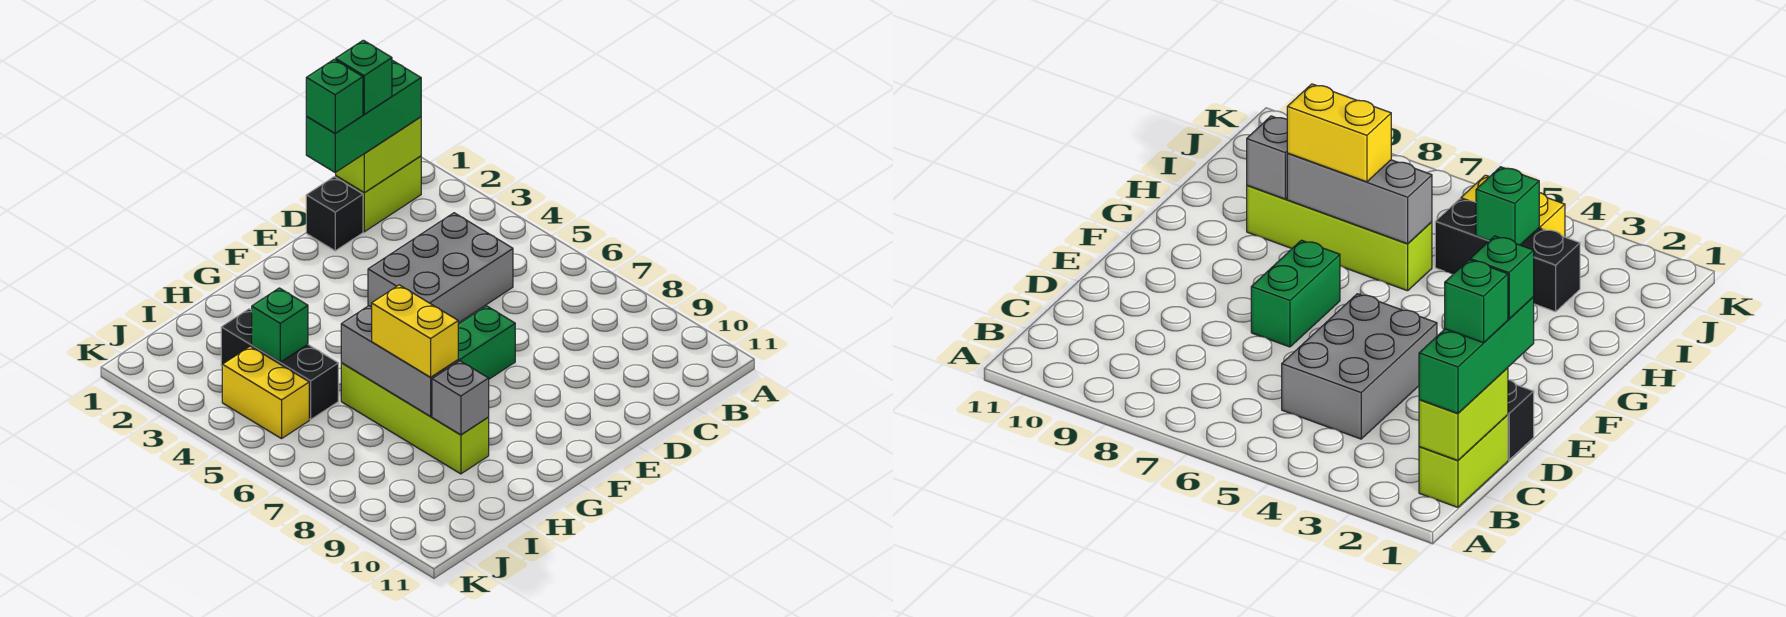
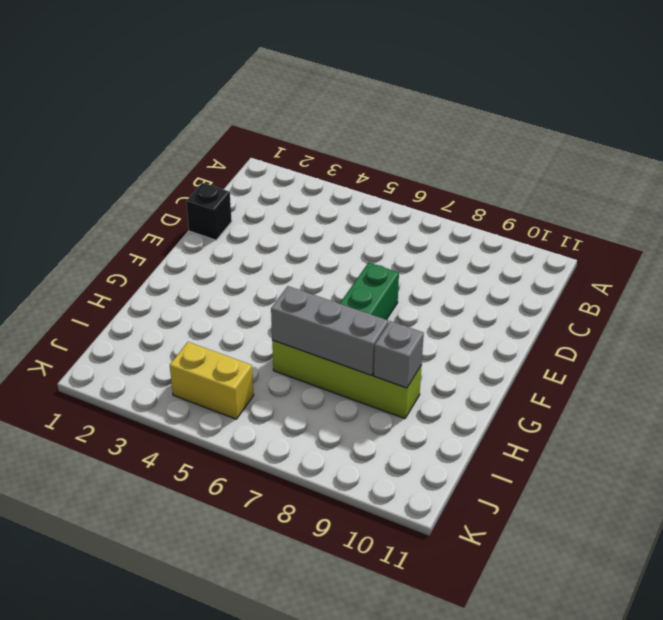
none -> lime brick B1:C1 level 1
none -> grey brick C4:E5 level 1
none -> black brick I3:I5 level 1

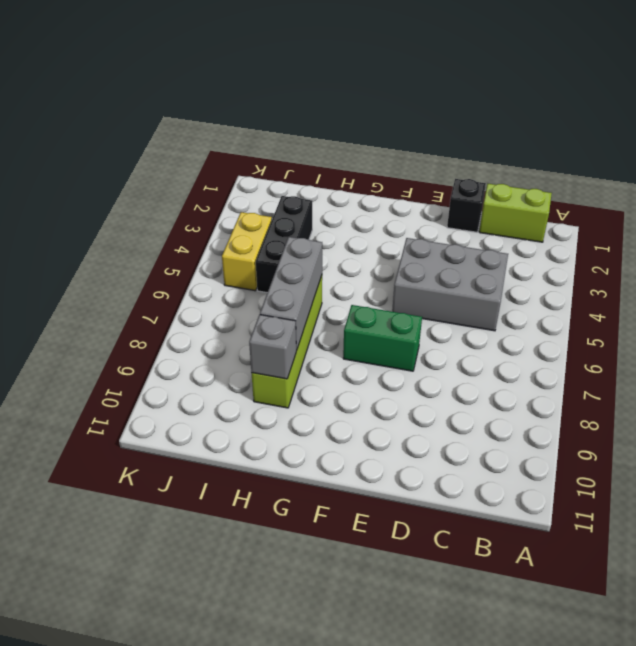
none -> lime brick B1:C1 level 2
none -> green brick I4 level 2
none -> green brick B1:D1 level 3

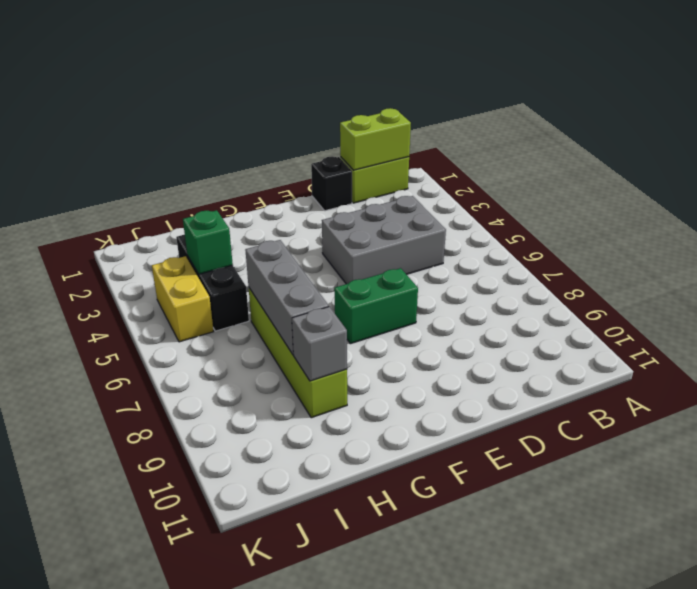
none -> green brick B1:D1 level 3
none -> yellow brick H7:H8 level 3
none -> green brick C1 level 4

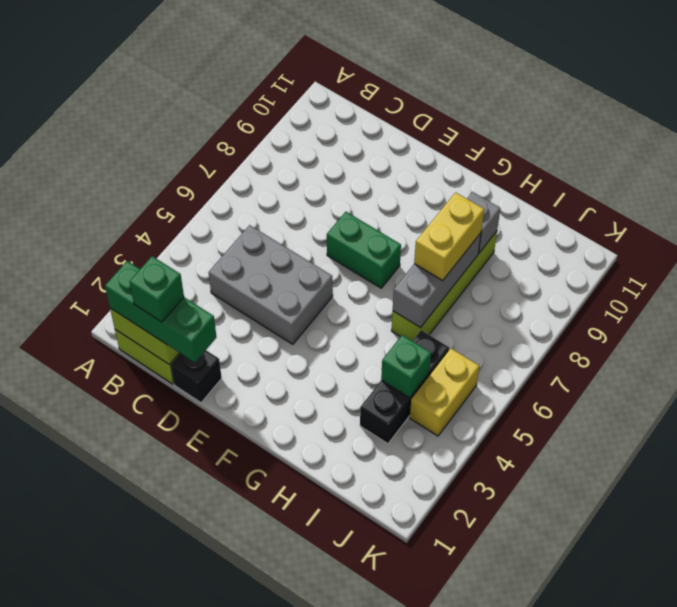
none -> green brick D1 level 4

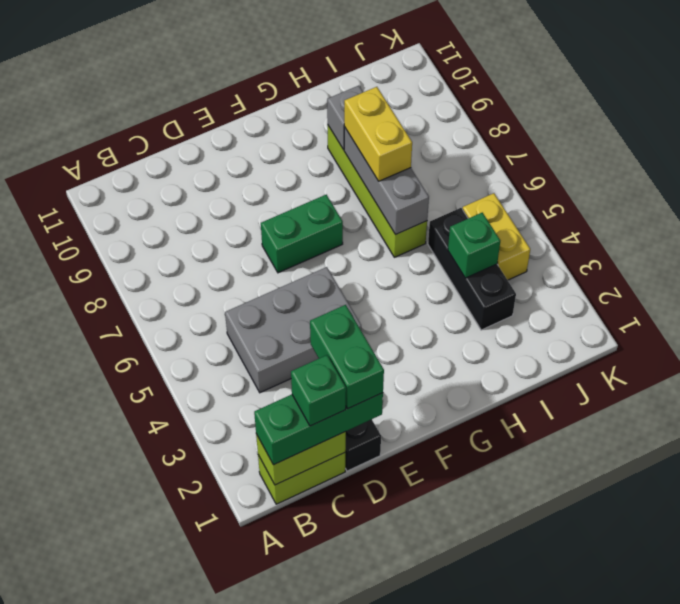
green brick D1:D2 level 4 -> green brick D1 level 4

